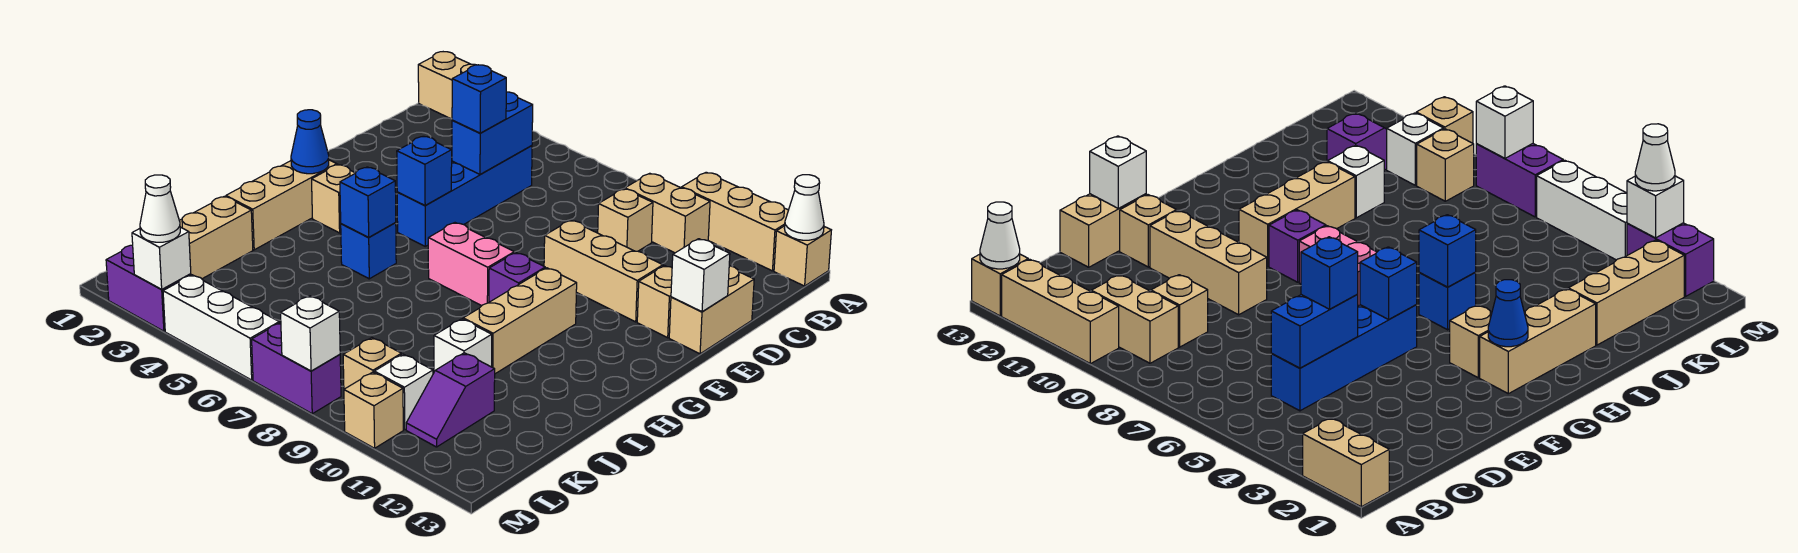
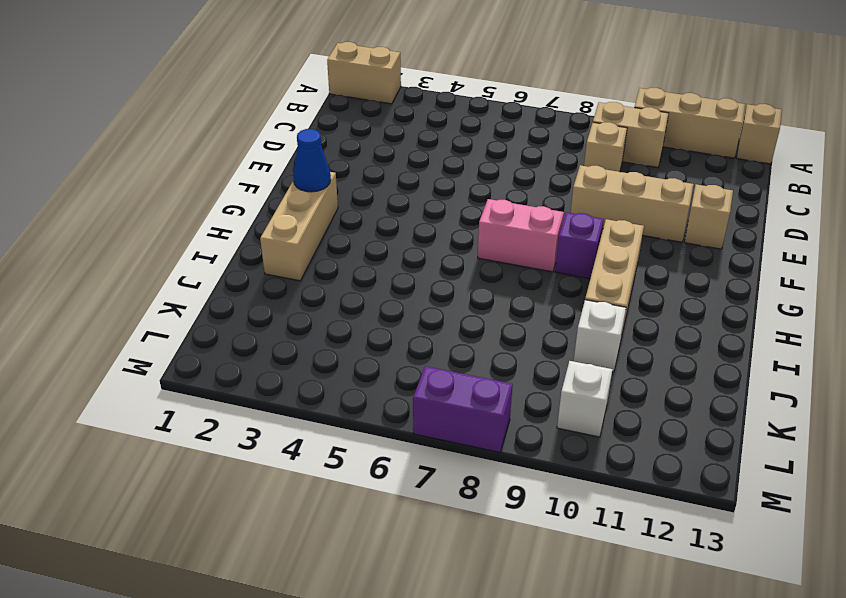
none -> blue brick C5:F5 level 1
none -> tan brick D13:E13 level 1
none -> tan brick G3 level 1
none -> blue brick H5 level 1

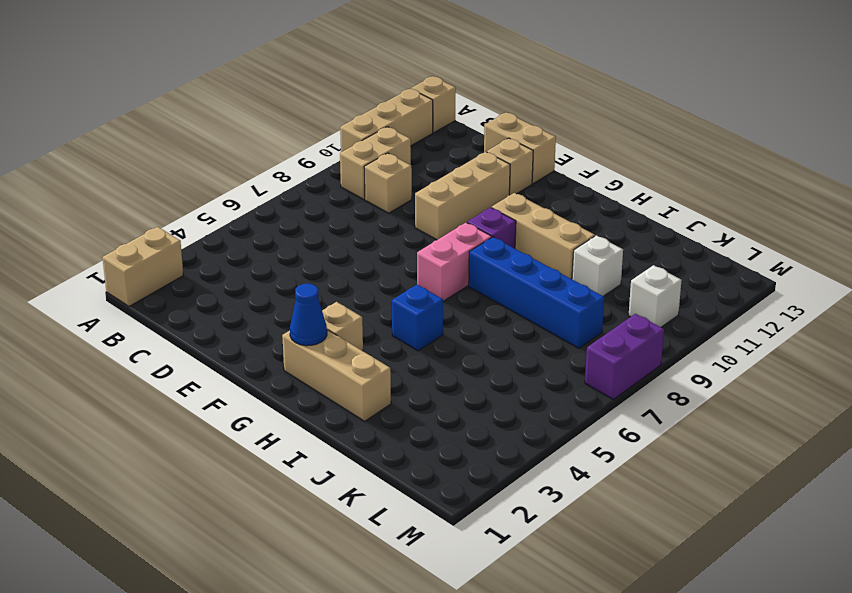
blue brick H8:K8 level 1 -> blue brick C5:F5 level 1
none -> tan brick J2:L2 level 1
none -> purple slope K11:L11 level 1 top K
none -> tan brick L9 level 1
none -> purple brick M2:M3 level 1

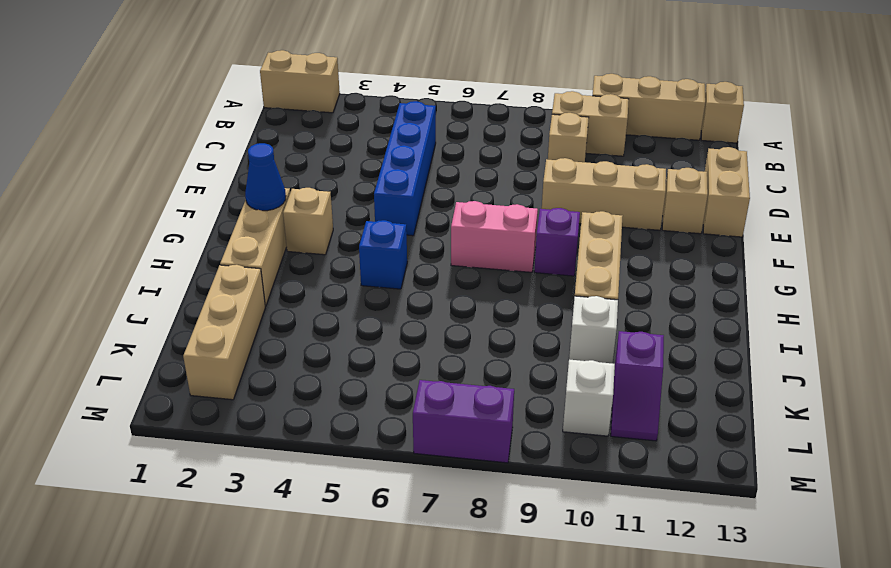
none -> tan brick L9 level 1
none -> purple brick M2:M3 level 1
none -> white brick M4:M6 level 1
none -> tan brick M10 level 1

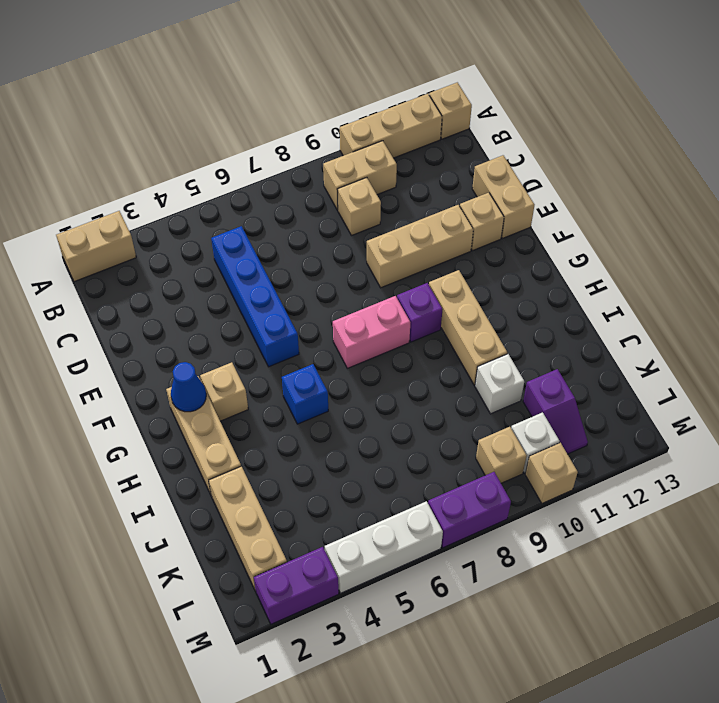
none -> white cone A13 level 2
none -> blue brick C5:D5 level 2
none -> white brick E13 level 2
none -> blue brick F5 level 2

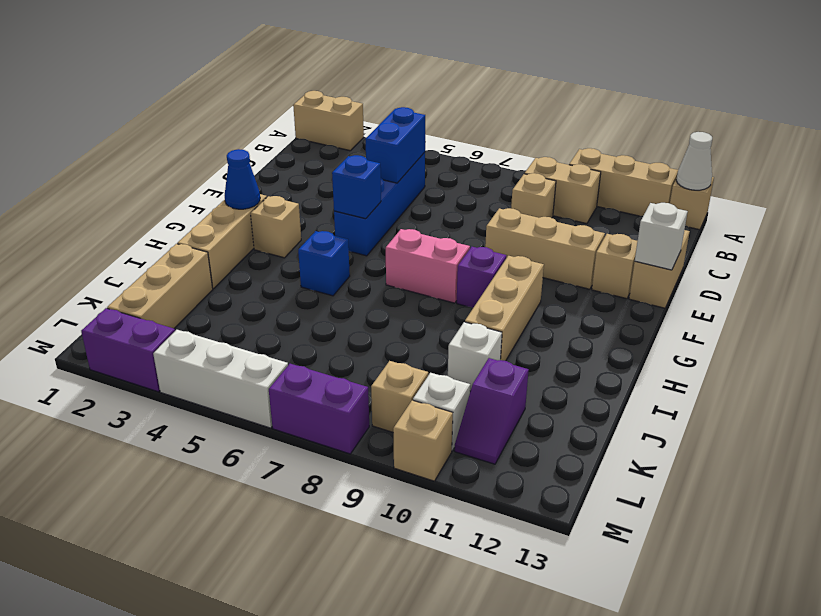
none -> blue brick H5 level 2
none -> white brick M3 level 2
none -> white brick M8 level 2
none -> blue brick D5 level 3

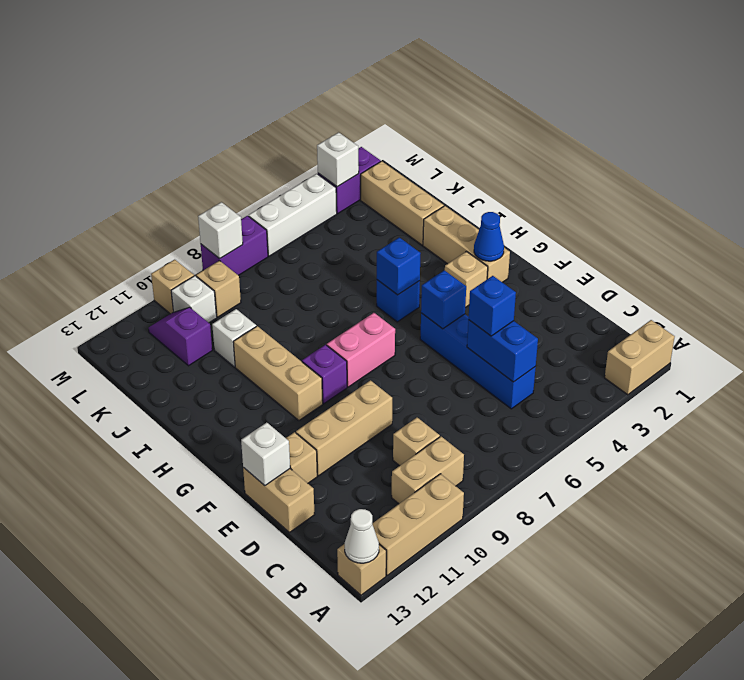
none -> white cone M3 level 3

